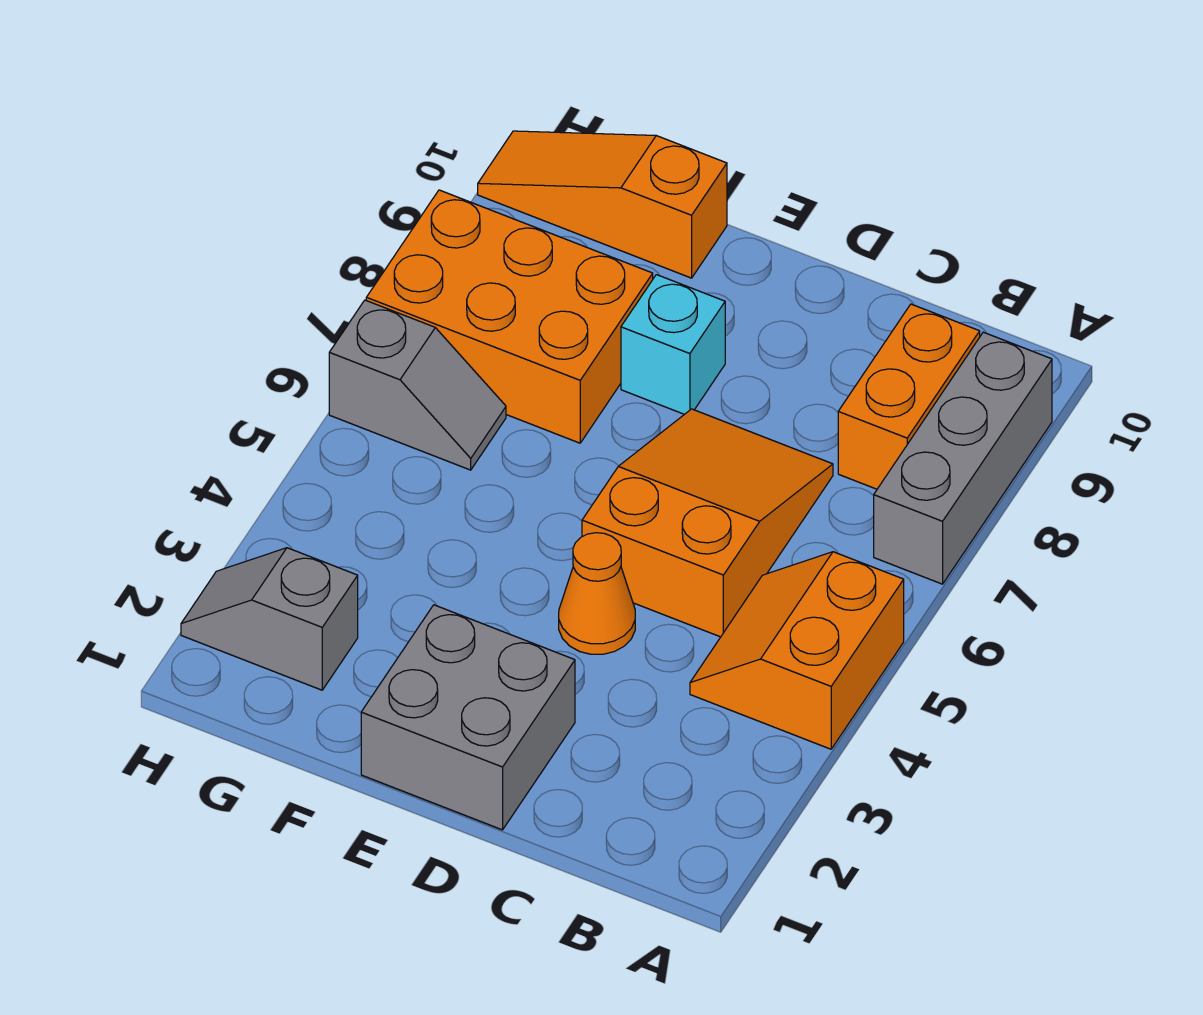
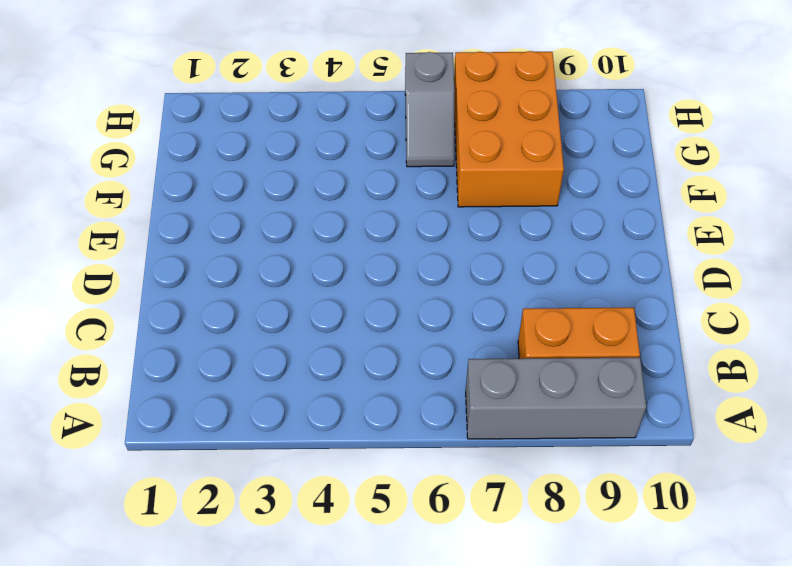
none -> orange slope A4:B5 level 1 top A
none -> orange slope C5:D7 level 1 top 5

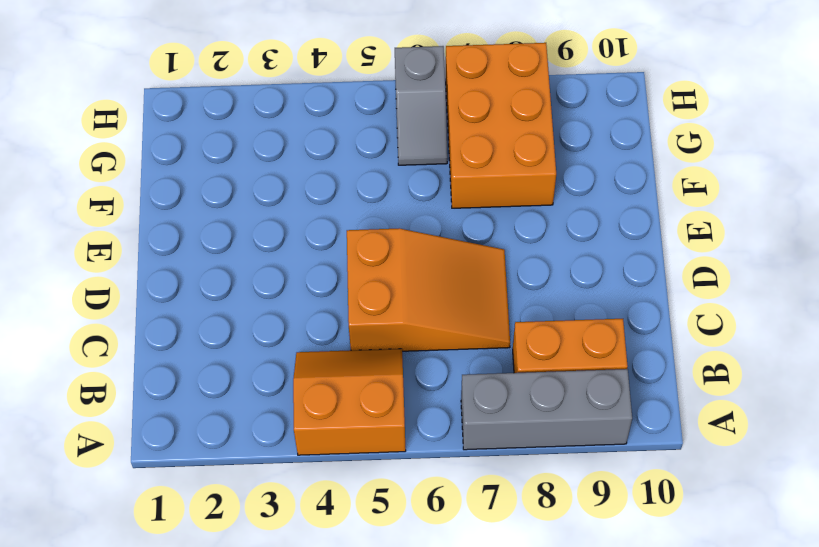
none -> grey brick D1:E2 level 1
none -> orange cone D4 level 1

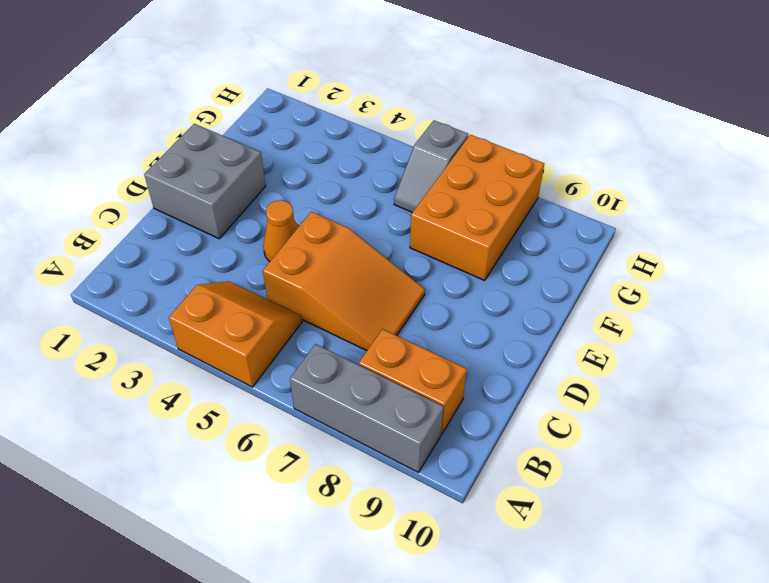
none -> cyan brick E8 level 1
none -> orange slope F10:H10 level 1 top F

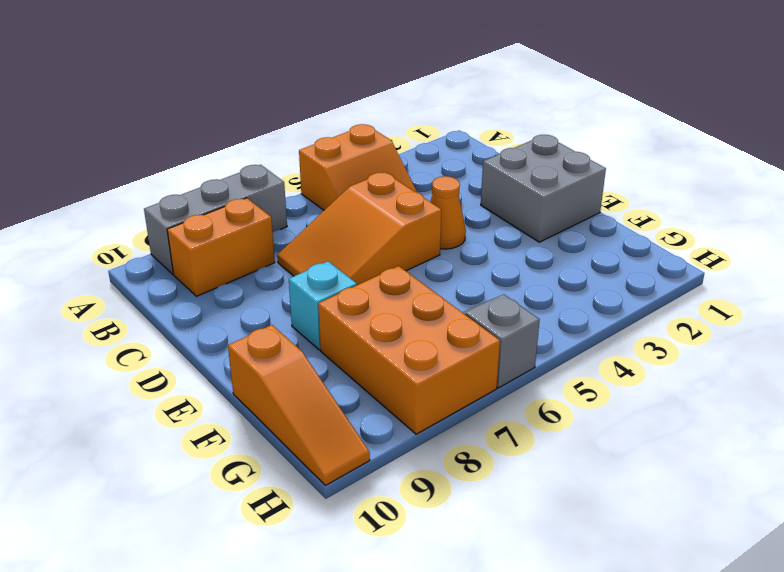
none -> grey slope G2:H2 level 1 top G

